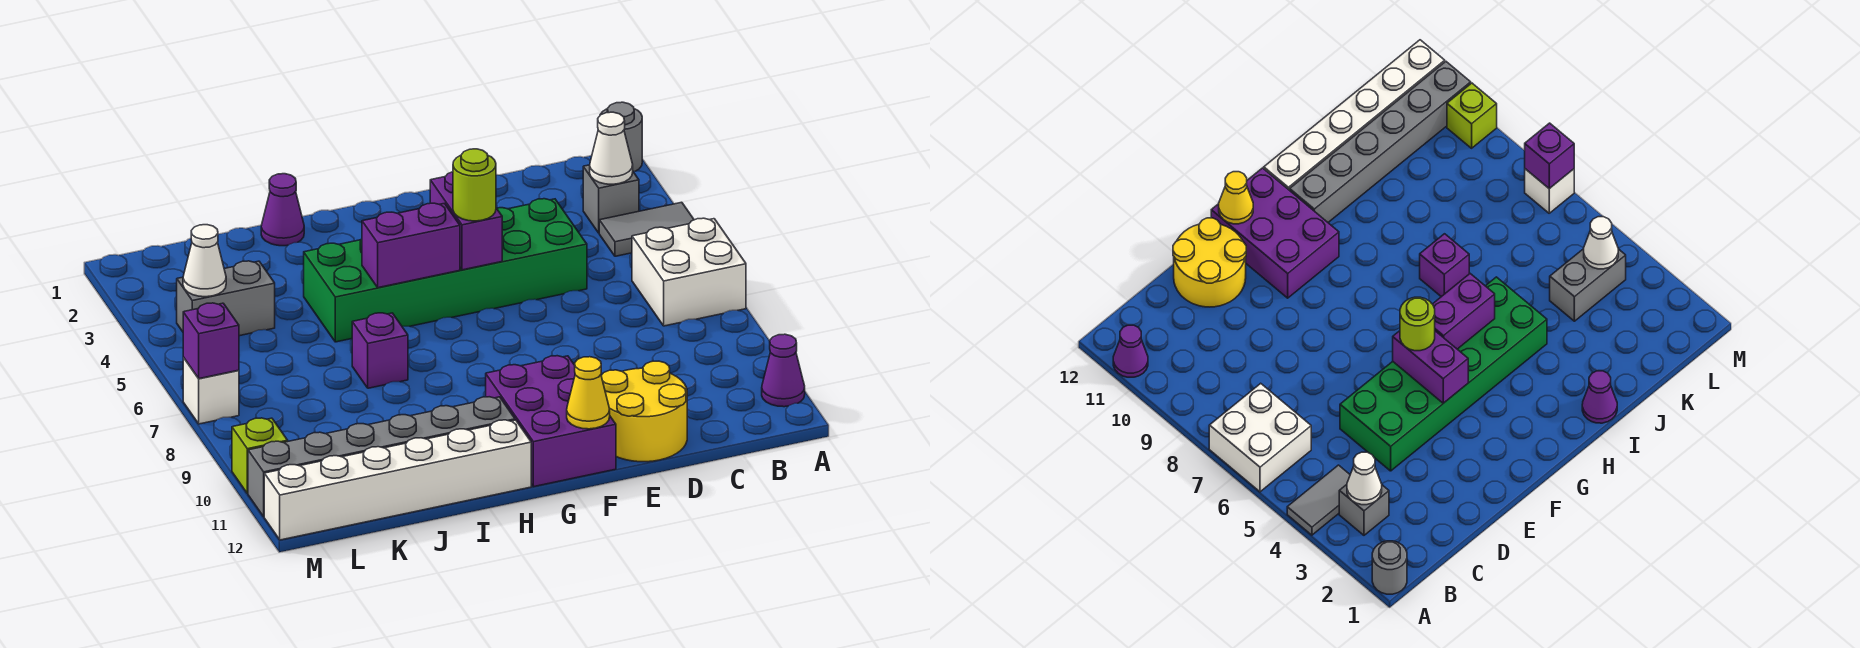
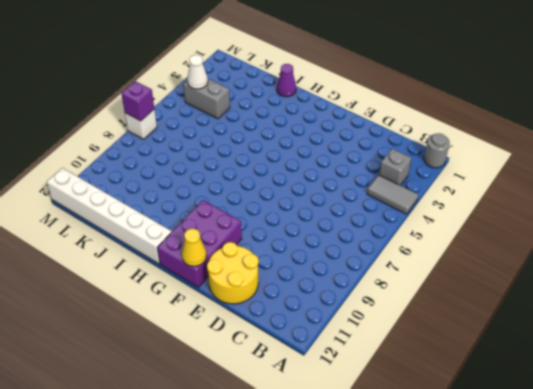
none -> white brick A6:B7 level 1
none -> purple cone A11 level 1
none -> green brick D4:I5 level 1

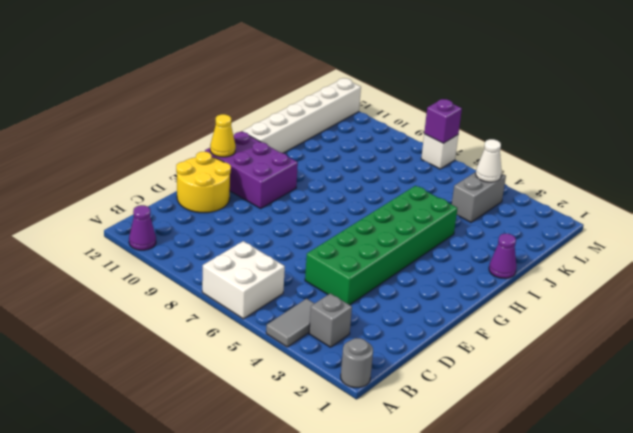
none -> grey brick H11:M11 level 1
none -> purple brick I7 level 1
none -> lime brick M10 level 1

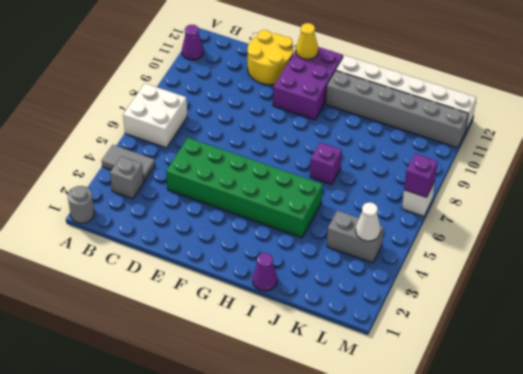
none -> lime brick M10 level 1
none -> white cone B3 level 2
none -> purple brick F4:F5 level 2

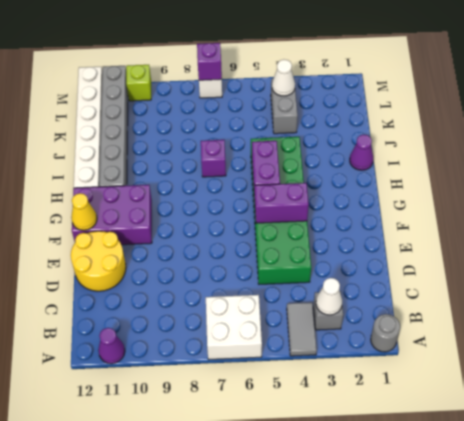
none -> lime round brick F5 level 3

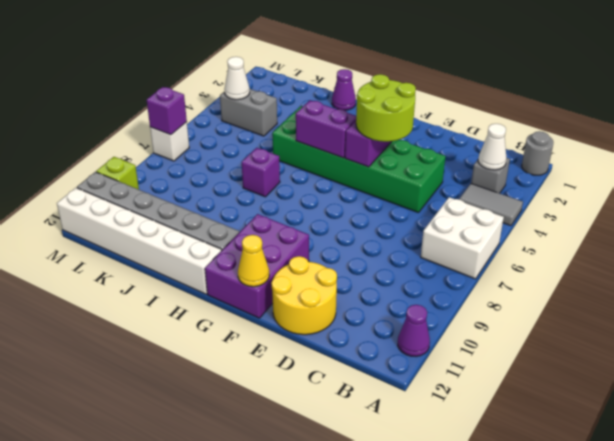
lime round brick E4:F5 level 3 -> lime round brick F5 level 3

